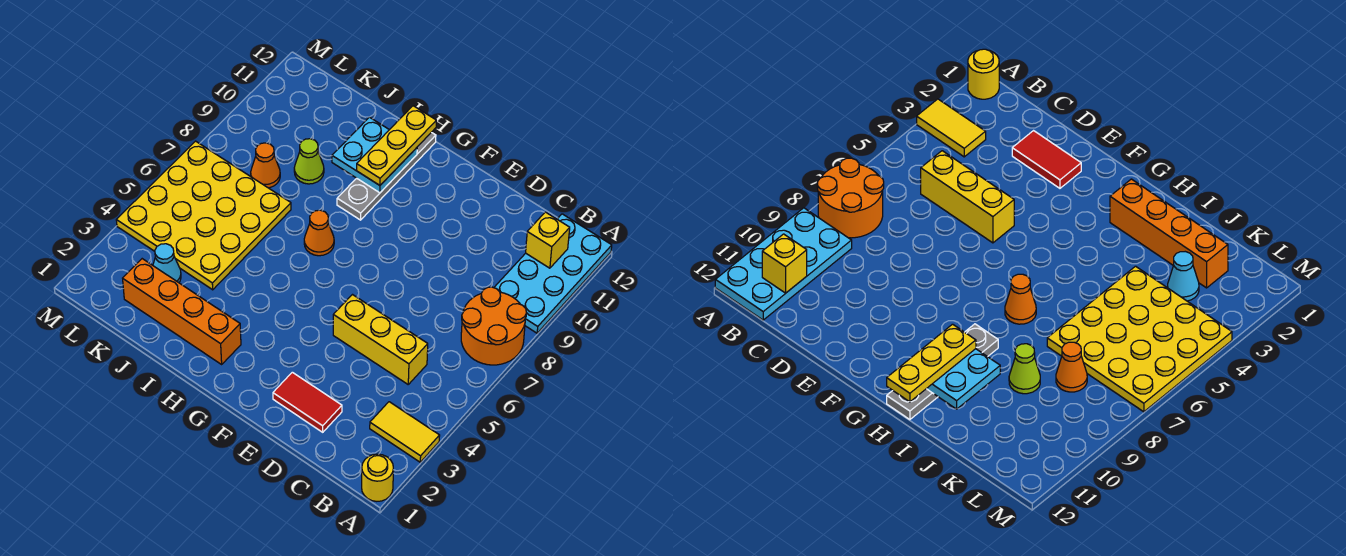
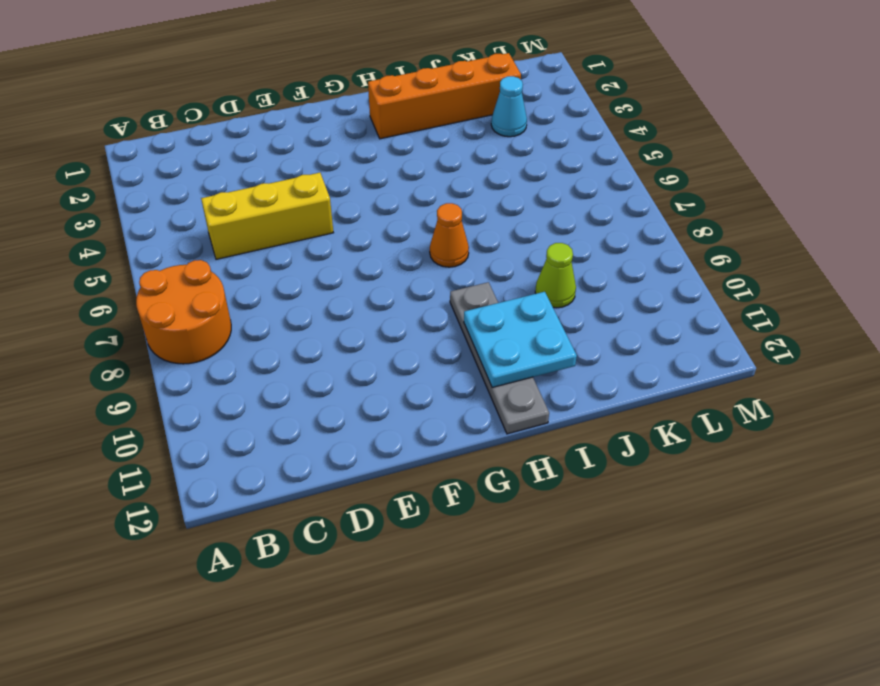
none -> yellow round brick A1 level 1
none -> yellow tile A3:B3 level 1
none -> cyan plate A9:B12 level 1

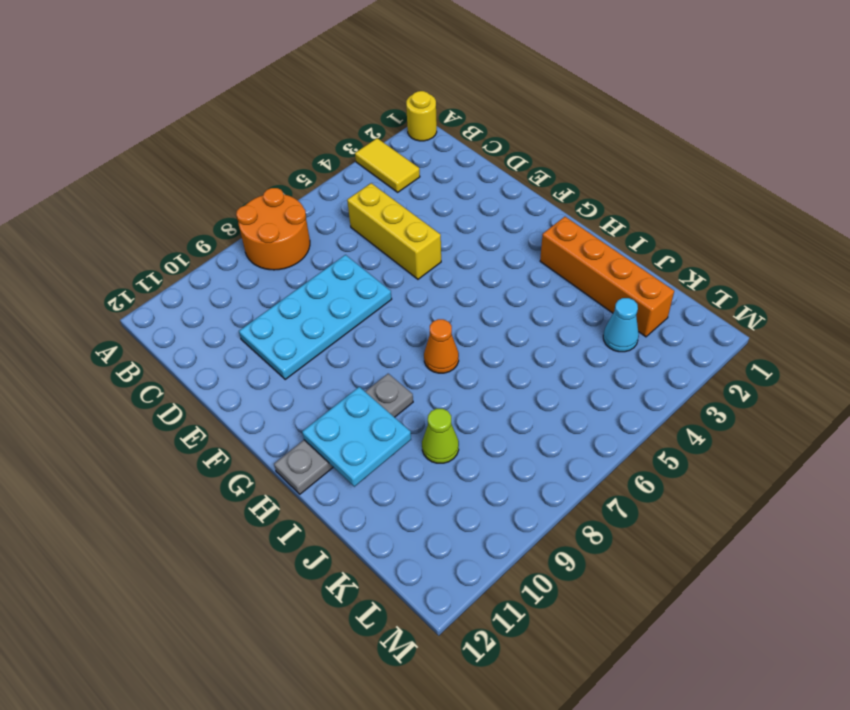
cyan plate D7:E10 level 1 -> cyan plate A9:B12 level 1
none -> red tile D2:E2 level 1
none -> yellow plate J4:M7 level 1
none -> orange cone K8 level 1

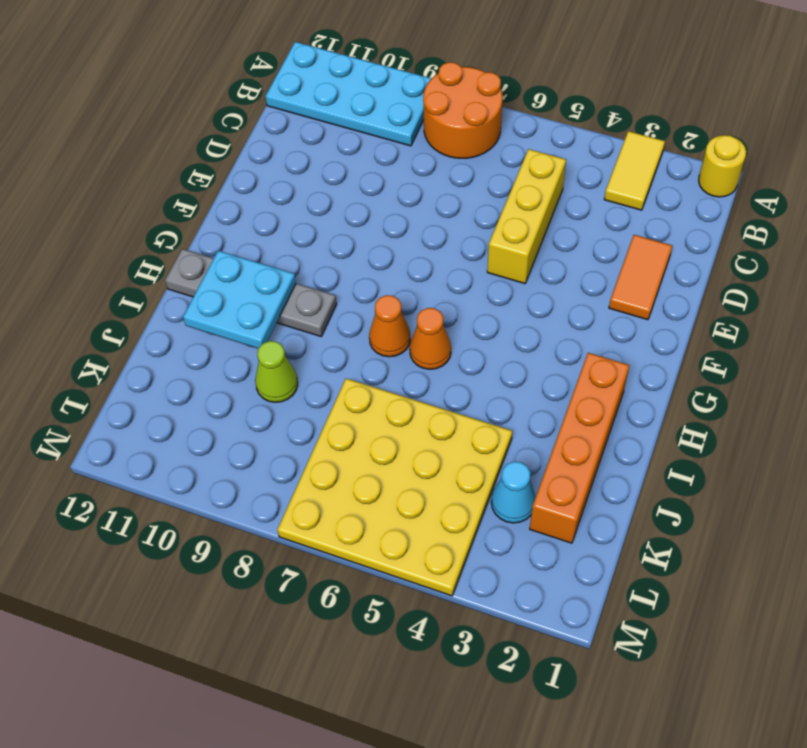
orange tile D2:E2 level 1 -> red tile D2:E2 level 1
orange cone H6 level 1 -> orange cone K8 level 1
none -> yellow brick B11 level 2
none -> yellow plate H10:H12 level 3

